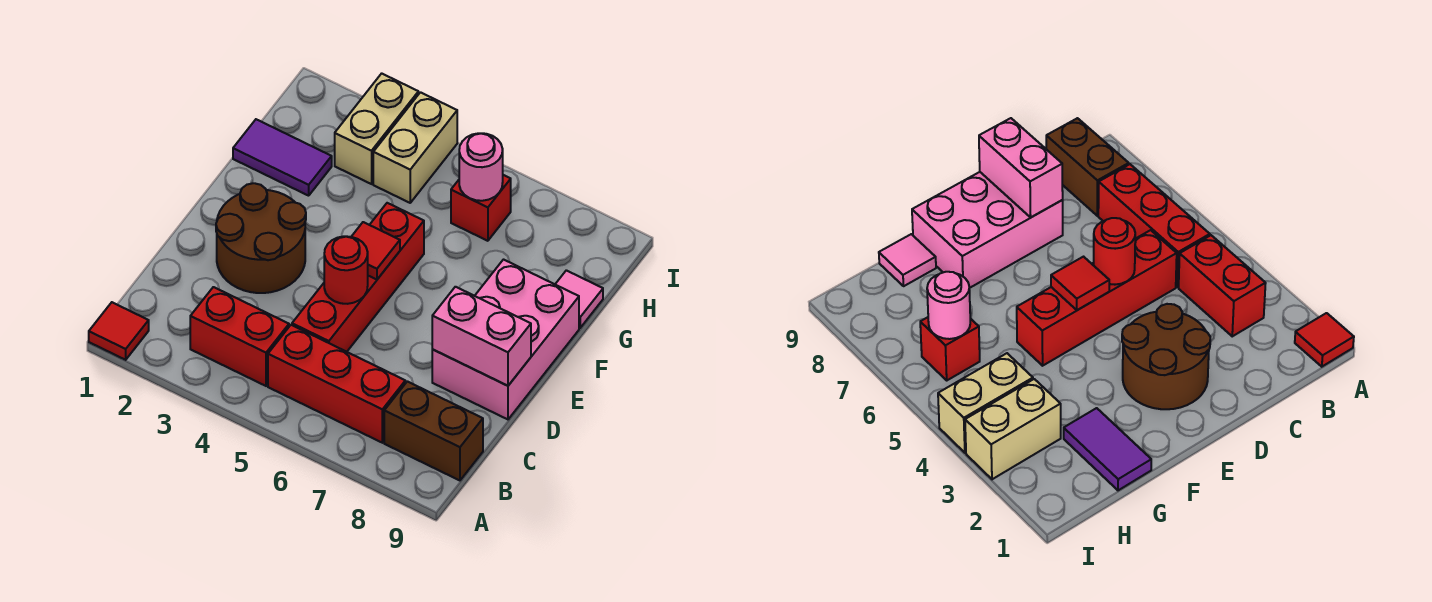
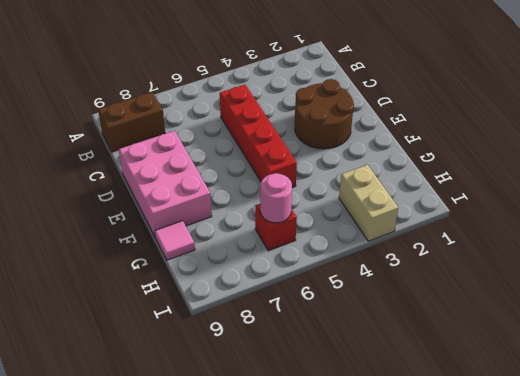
none -> red tile A1 level 1
none -> red brick B3:B4 level 1
none -> red brick B5:B7 level 1

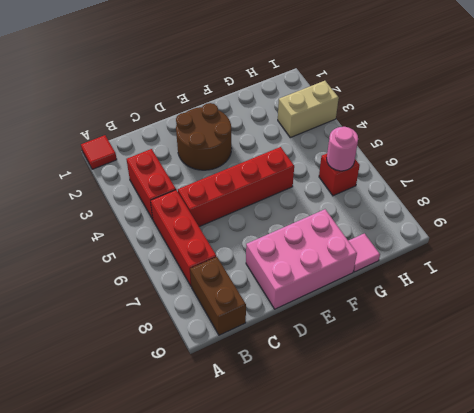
none -> purple tile G1:G2 level 1
none -> tan brick H4:I4 level 1
none -> red round brick D5 level 2

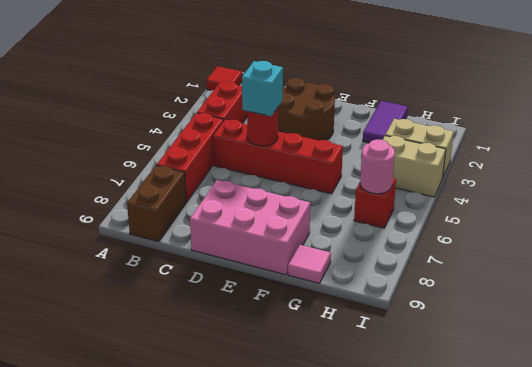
cyan brick D5 level 3 -> none
none -> pink brick D8:D9 level 2
none -> red tile E5 level 2

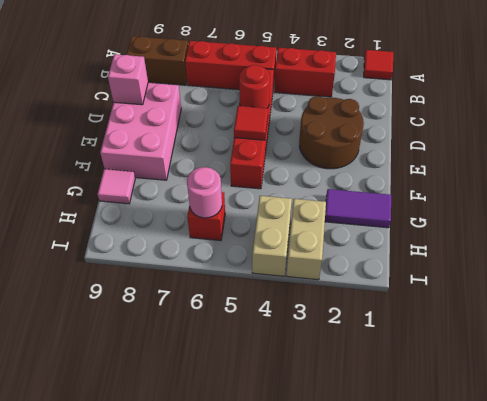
pink brick D9 level 2 -> pink brick D8:D9 level 2

